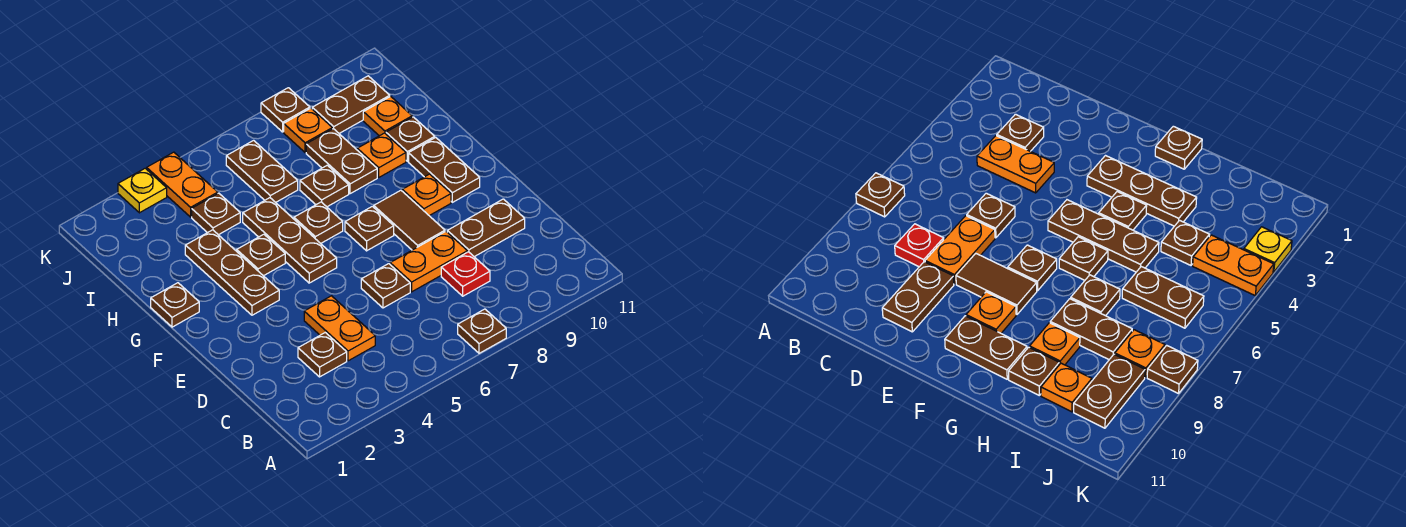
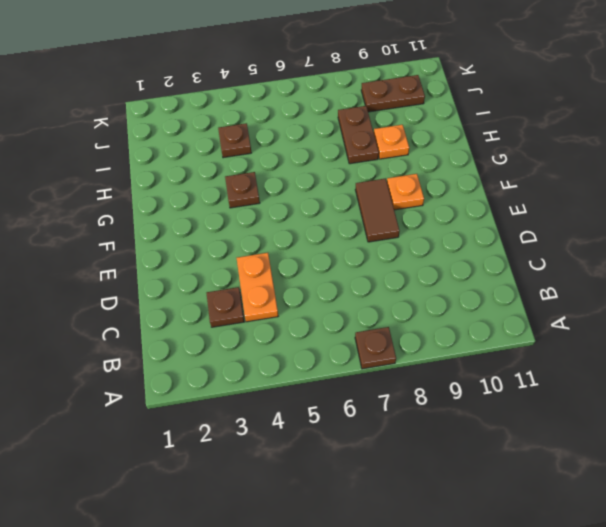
none -> red plate C8 level 1
none -> brown plate D6 level 1
none -> orange plate D7:D8 level 1

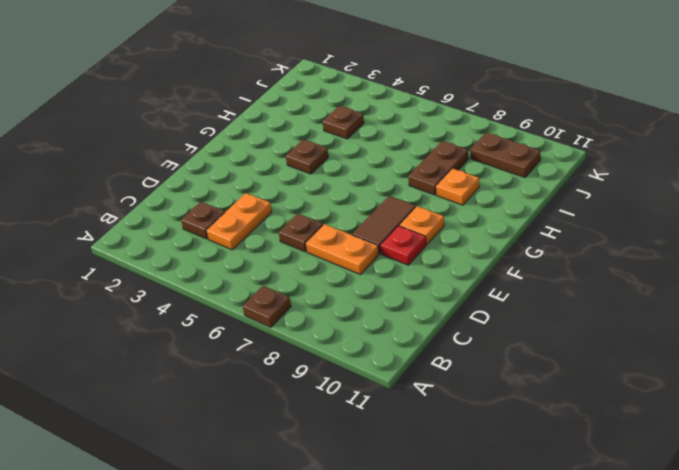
red plate E9 level 1 -> red plate C8 level 1
none -> brown plate D9:D10 level 1
none -> brown plate F3:H3 level 1
none -> brown plate F5:H5 level 1

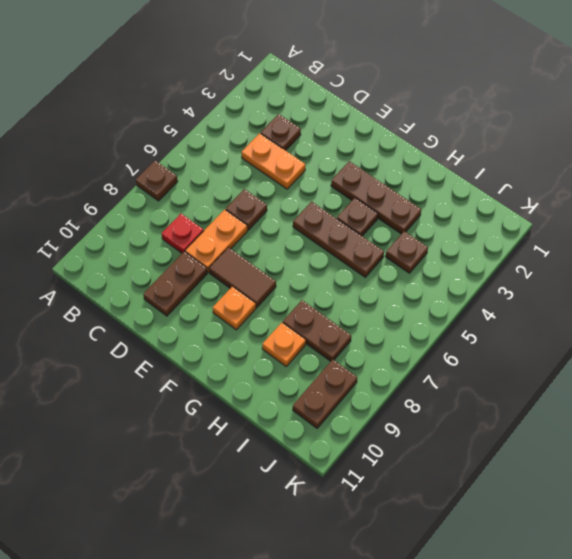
none -> brown plate F7 level 1
none -> brown plate F10:G10 level 1
none -> brown plate G1 level 1

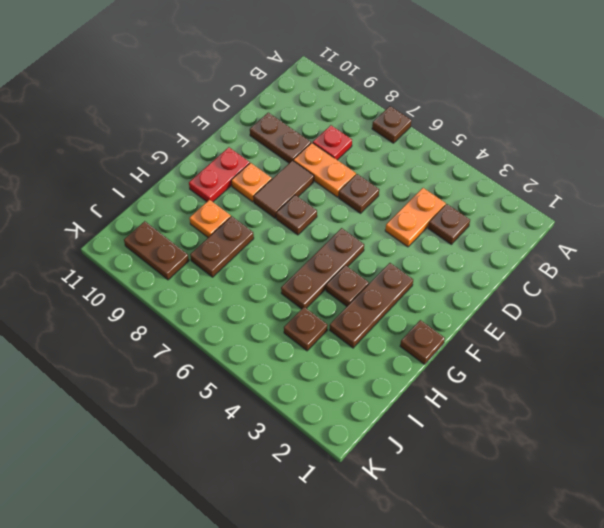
red plate F10:G10 level 1 -> brown plate F10:G10 level 1
none -> brown plate G6 level 1
none -> brown plate H7 level 1
none -> brown plate H10 level 1

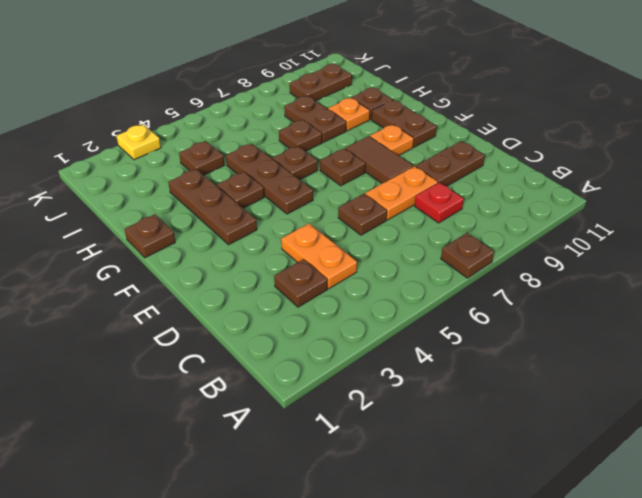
none -> brown plate I6:J6 level 1
none -> orange plate I10 level 1
none -> orange plate J4:K4 level 1

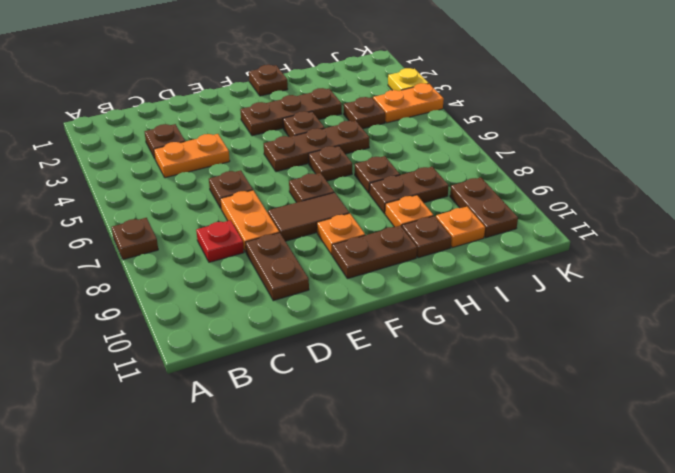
none -> brown plate I6:J6 level 1
none -> orange plate J8 level 1
none -> brown plate K8 level 1

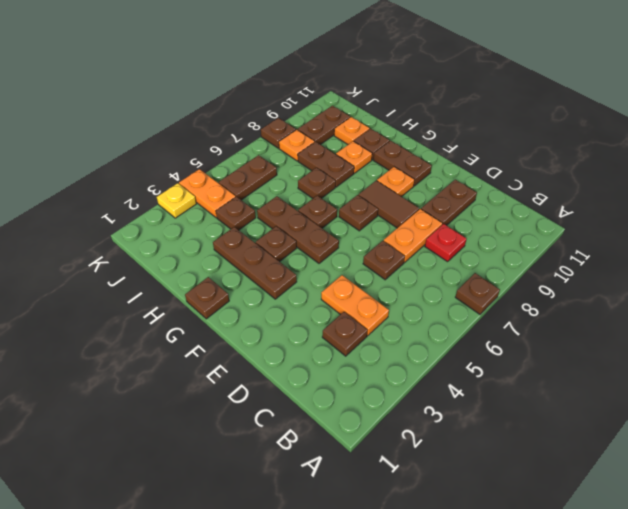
brown plate J5:J6 level 1 -> brown plate I6:J6 level 1

